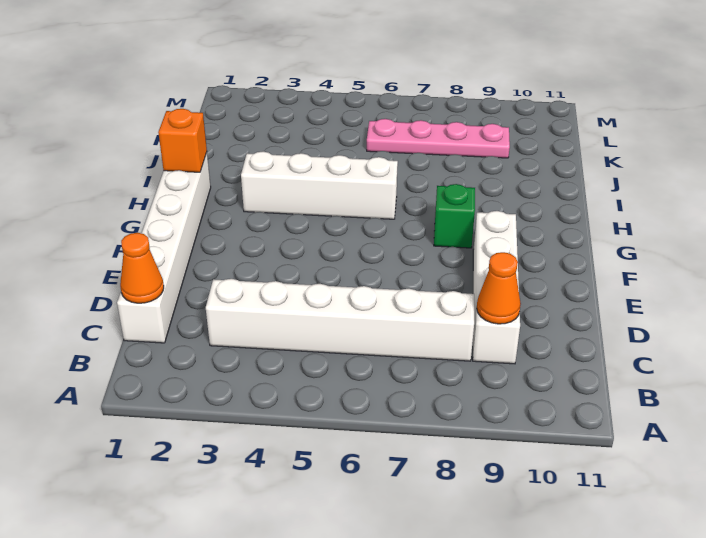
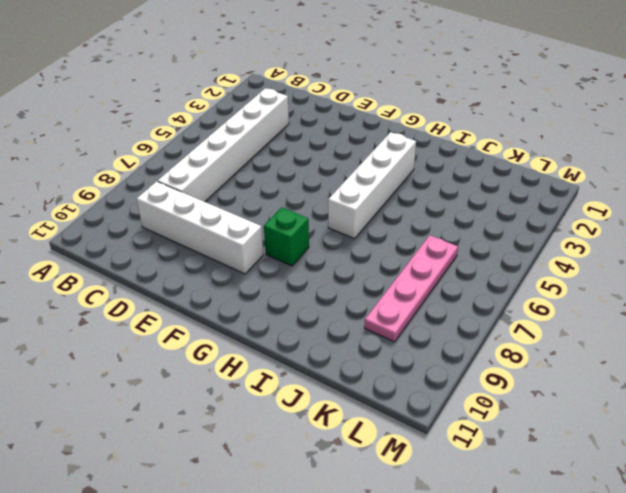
none -> white brick C1:H1 level 1
none -> orange cone C1 level 2

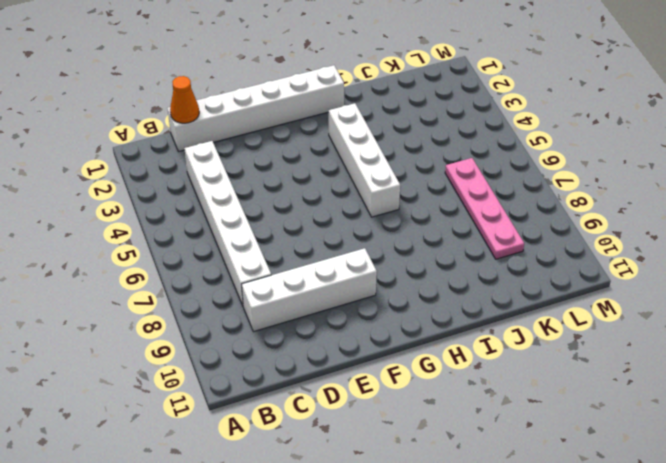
none -> green brick G8 level 1
none -> orange cone C9 level 2

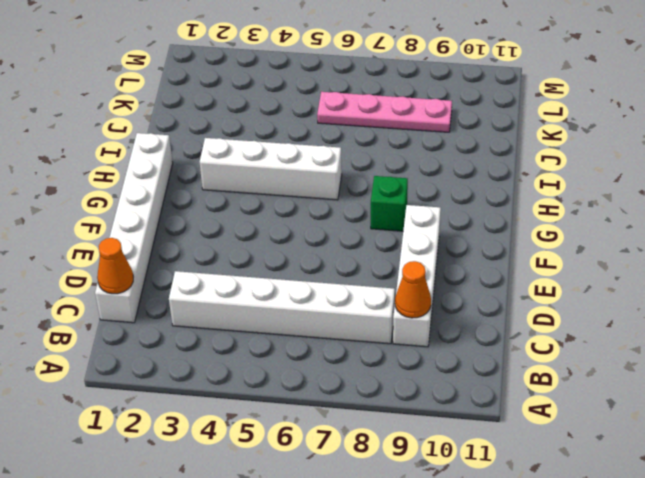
none -> orange brick H1 level 2

